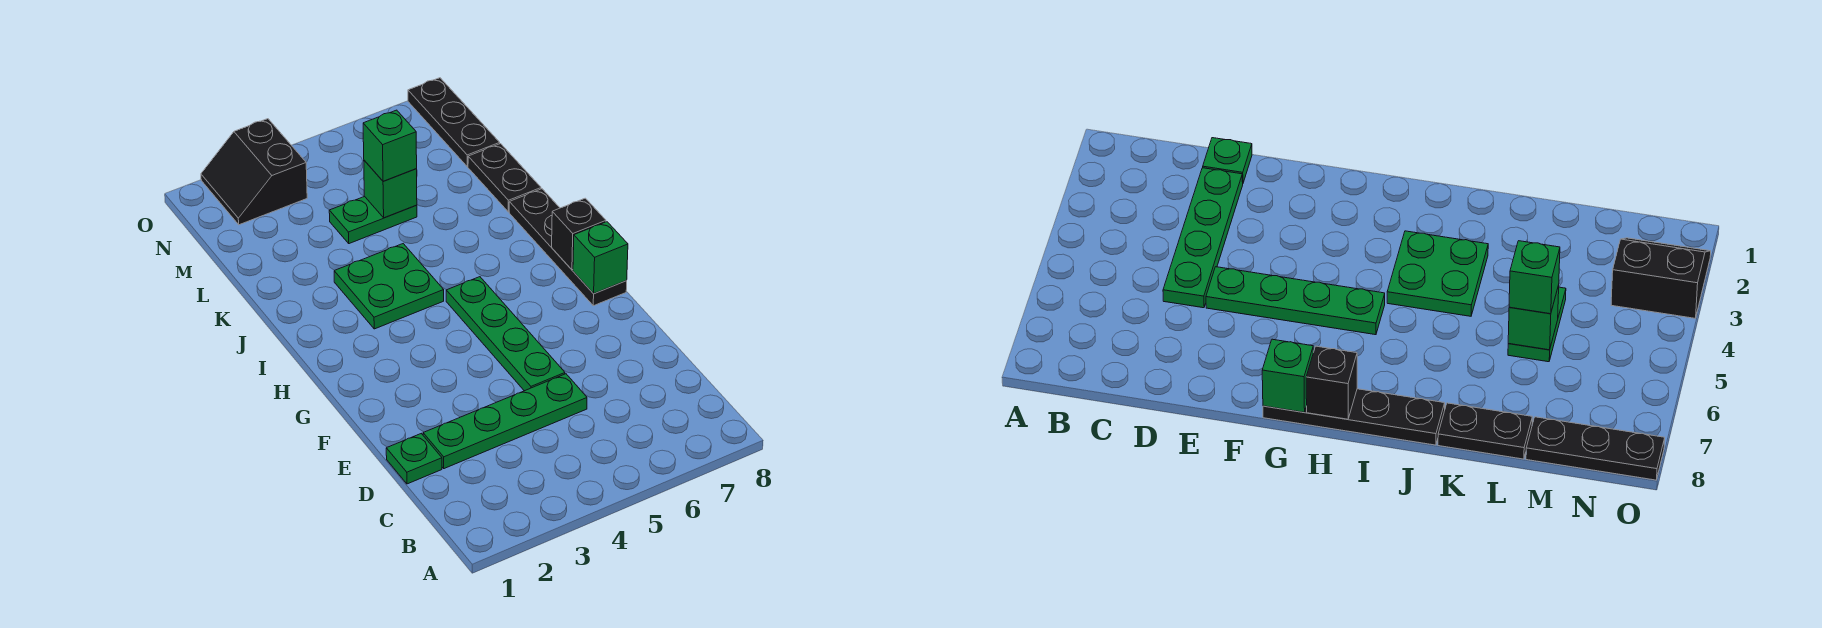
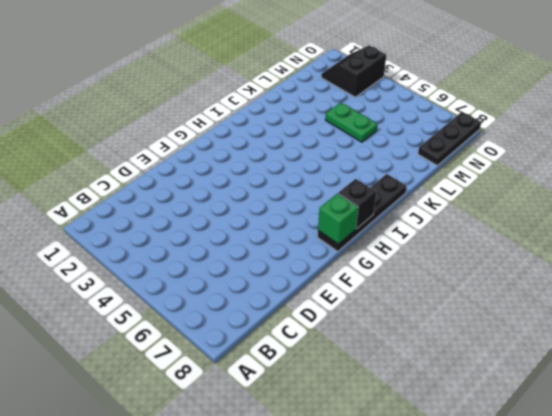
none -> green plate D1 level 1
none -> green plate D2:D5 level 1
none -> green plate E5:H5 level 1

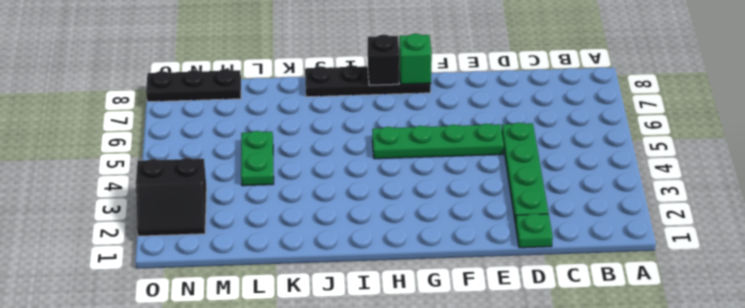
none -> green plate I3:J4 level 1
none -> black plate K8:L8 level 1
none -> green brick L5 level 2

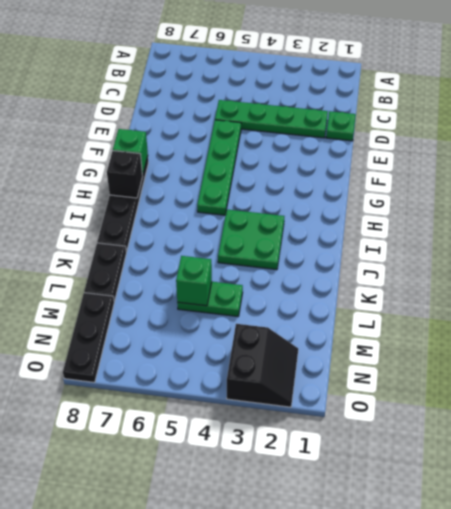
none -> green brick L5 level 3

